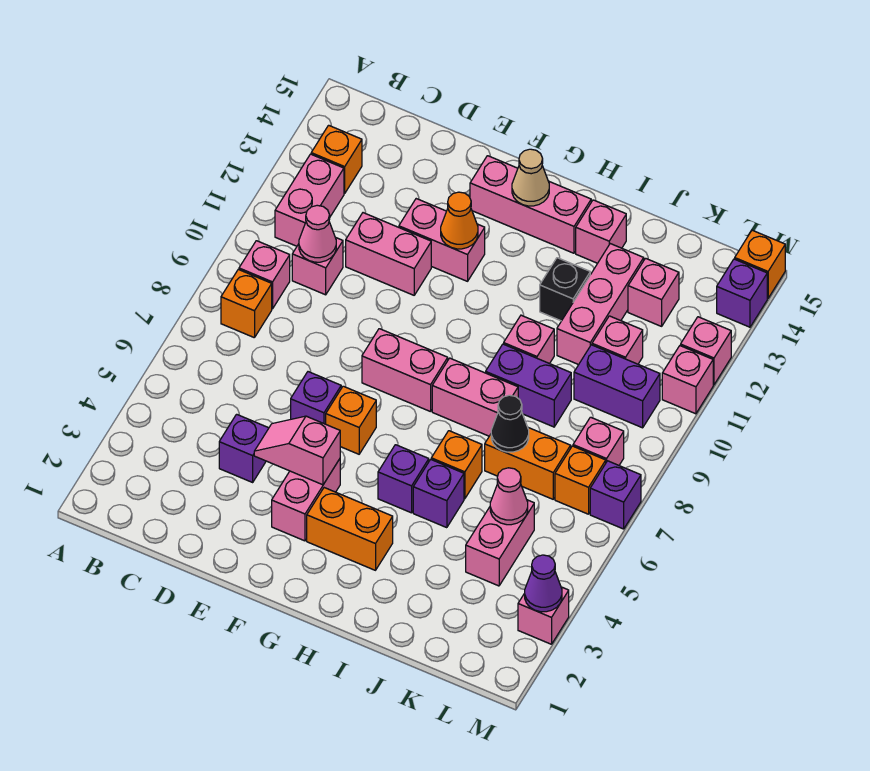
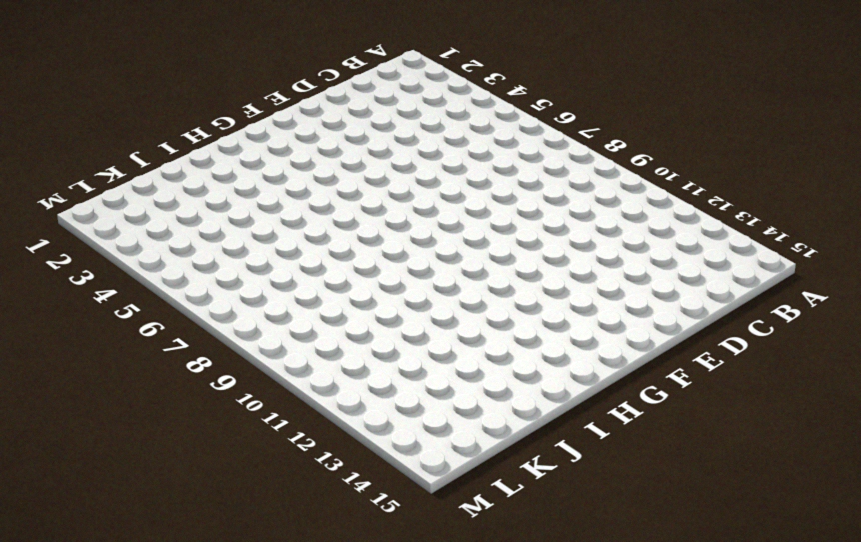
none -> orange brick B8 level 1
none -> pink brick B9 level 1
none -> pink brick B11:B12 level 1
none -> orange brick B13 level 1

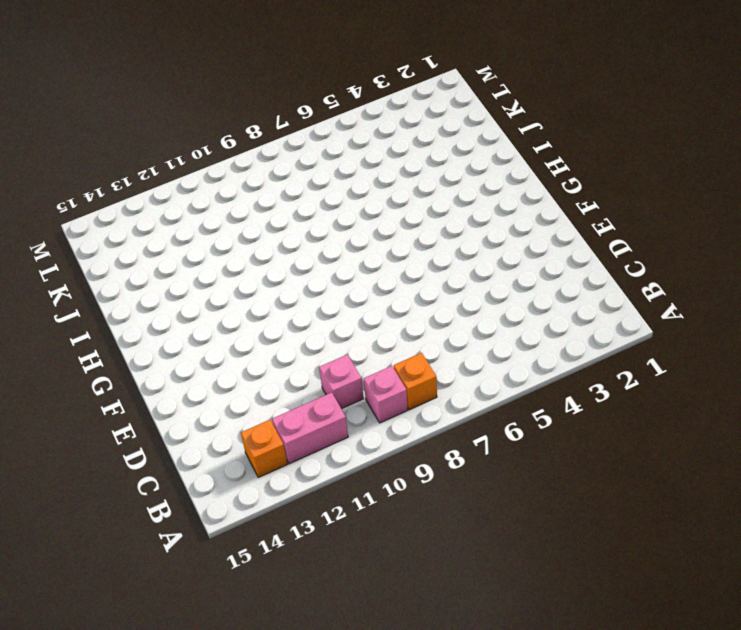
none -> purple brick D4 level 1
none -> pink brick D11:E11 level 1
none -> purple brick E6 level 1
none -> pink brick E12:F12 level 1

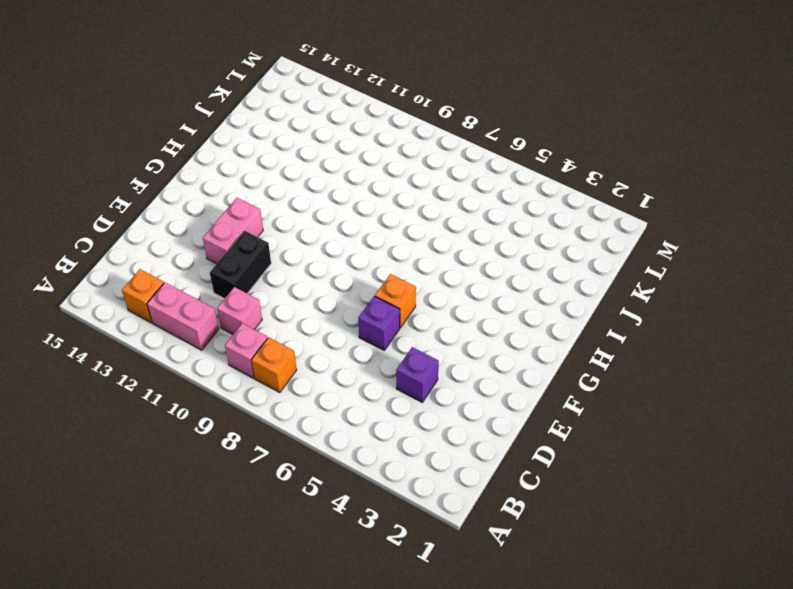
black brick D11:E11 level 1 -> pink brick D11:E11 level 1
none -> pink brick F3:F4 level 1
none -> pink brick F8:G8 level 1
none -> pink brick F14:H14 level 1
none -> orange brick G3:H3 level 1

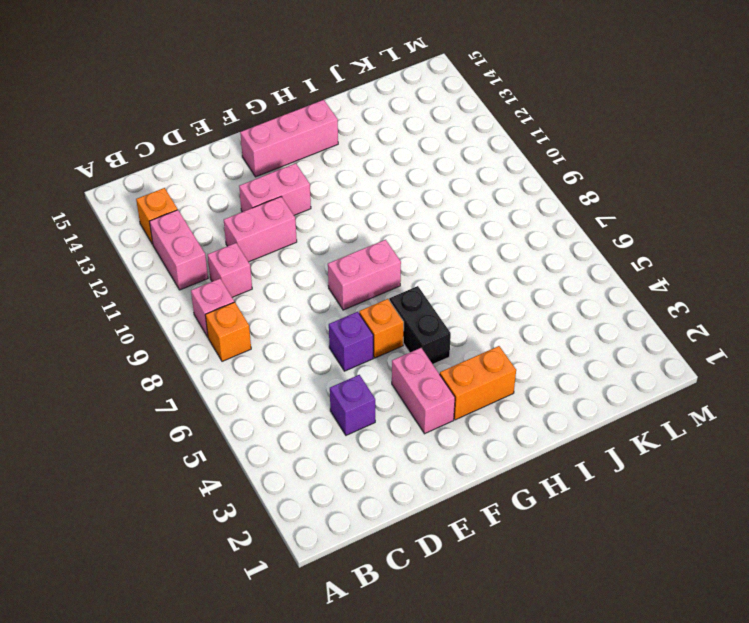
black brick G5:G6 level 1 -> none
none -> purple brick H5 level 1
none -> pink brick H8:I8 level 1
none -> purple brick I5 level 1
none -> orange brick I6 level 1

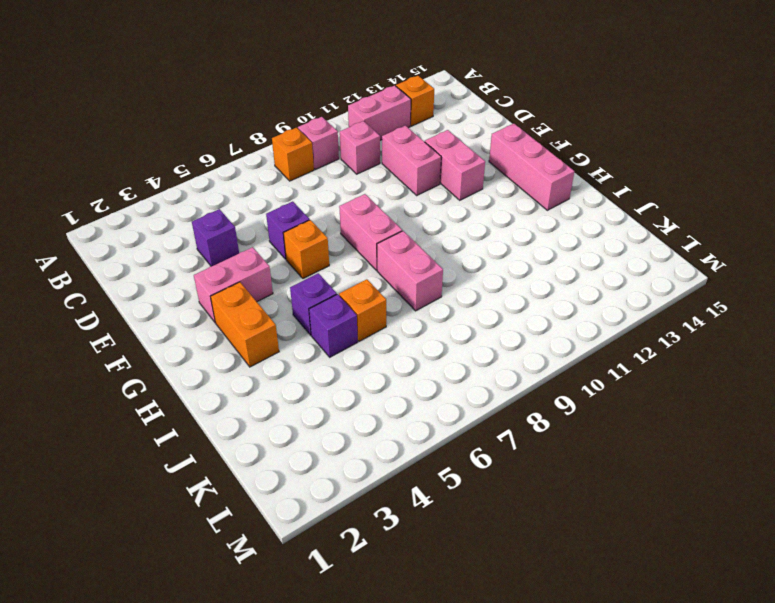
none -> purple brick I9:J9 level 1
none -> pink brick I10 level 1
none -> black brick I12 level 1
none -> pink brick I14 level 1

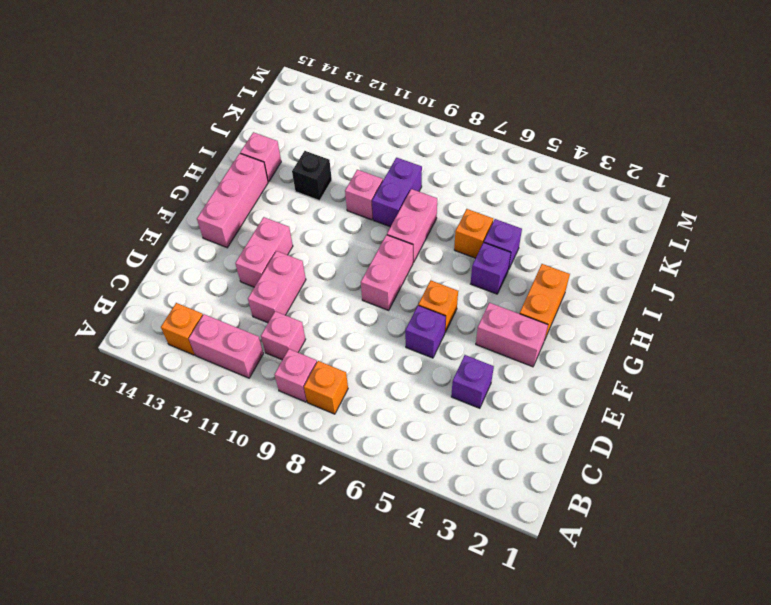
none -> orange brick J7:K7 level 1
none -> pink brick J11:J13 level 1
none -> pink brick K4:K5 level 1
none -> purple brick K10:L10 level 1

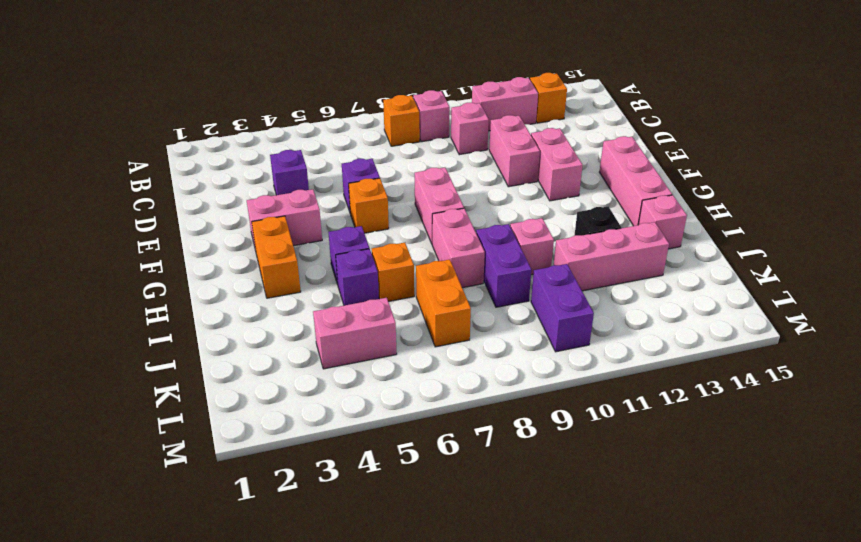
none -> pink brick K11 level 1
none -> pink brick K13 level 1
none -> orange brick L7 level 1
none -> pink brick L8 level 1

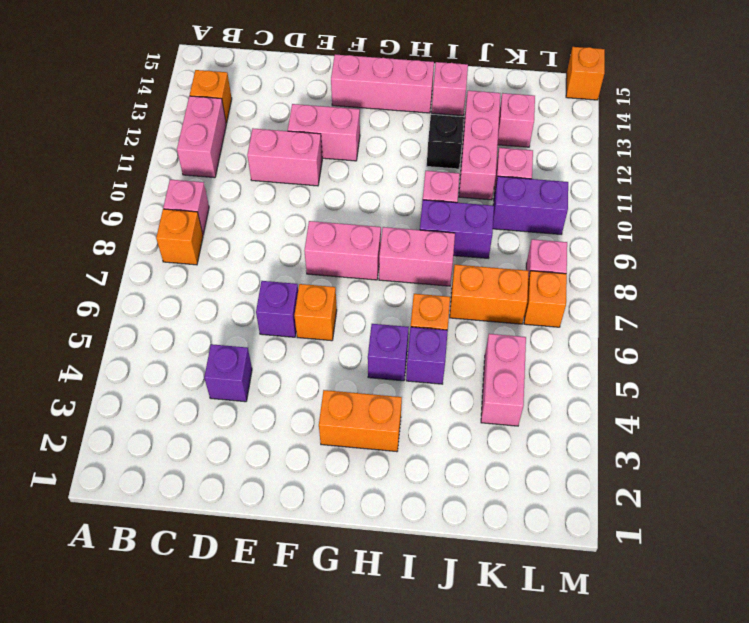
none -> pink brick C10 level 1
none -> pink brick F3:F4 level 1
none -> pink brick M3 level 1
none -> purple brick M7 level 1

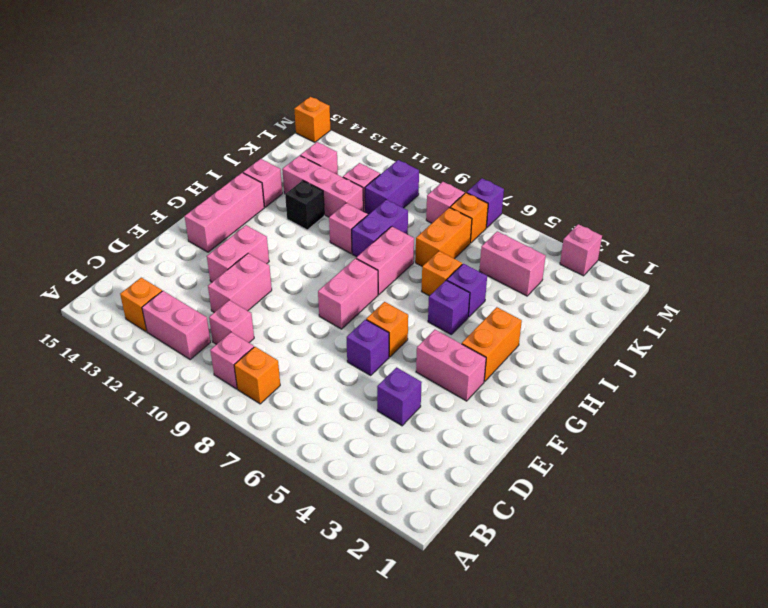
none -> pink brick M11 level 1
none -> pink brick M12 level 1
none -> purple brick M14 level 1
none -> pink cone C10 level 2

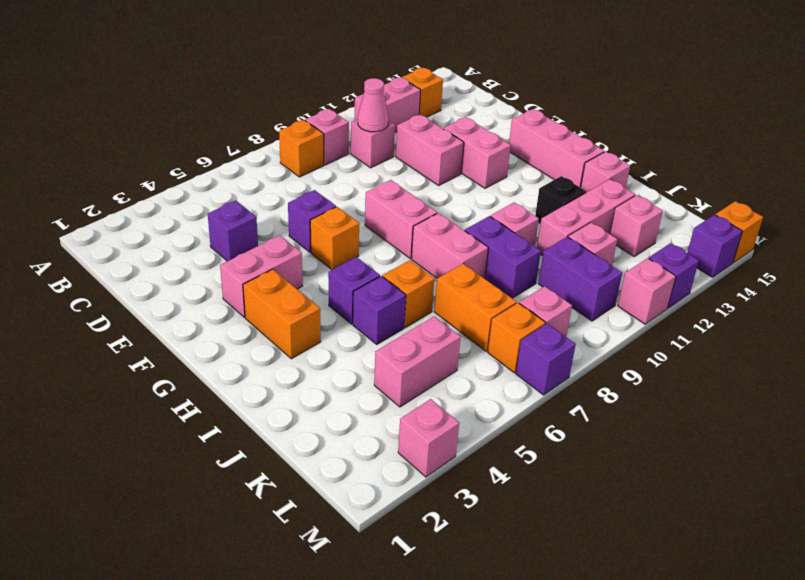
purple brick M12 level 1 -> pink brick M12 level 1
none -> pink slope E4:F4 level 2 top F
none -> orange cone F12 level 2
none -> tan cone G14 level 2
none -> black cone J7 level 2

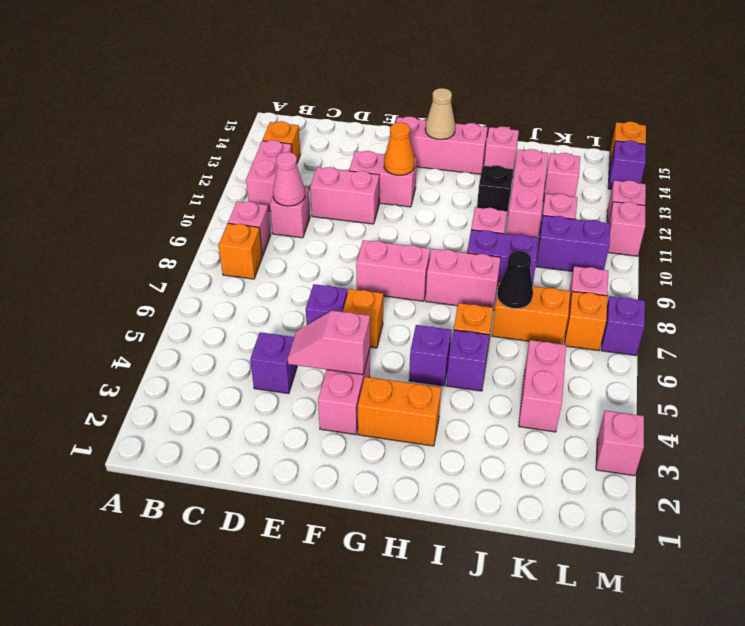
none -> pink cone K5 level 2
none -> purple cone M3 level 2

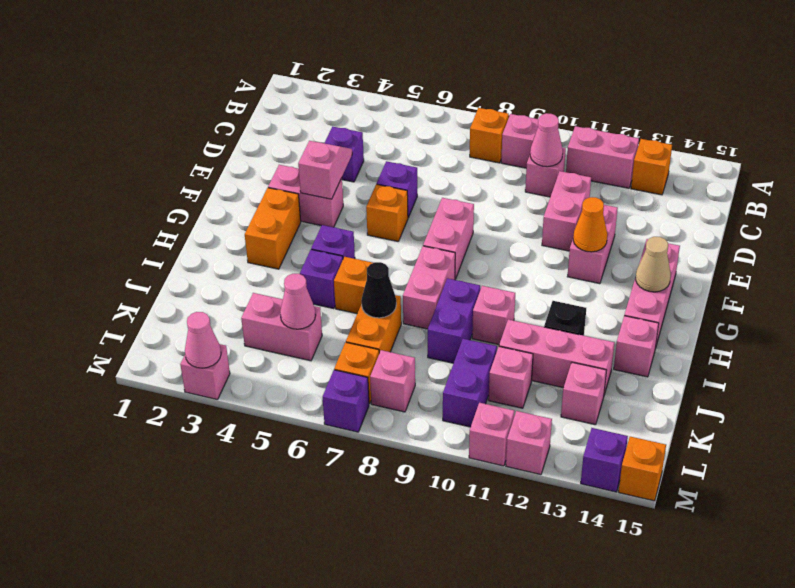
pink cone M3 level 2 -> purple cone M3 level 2

